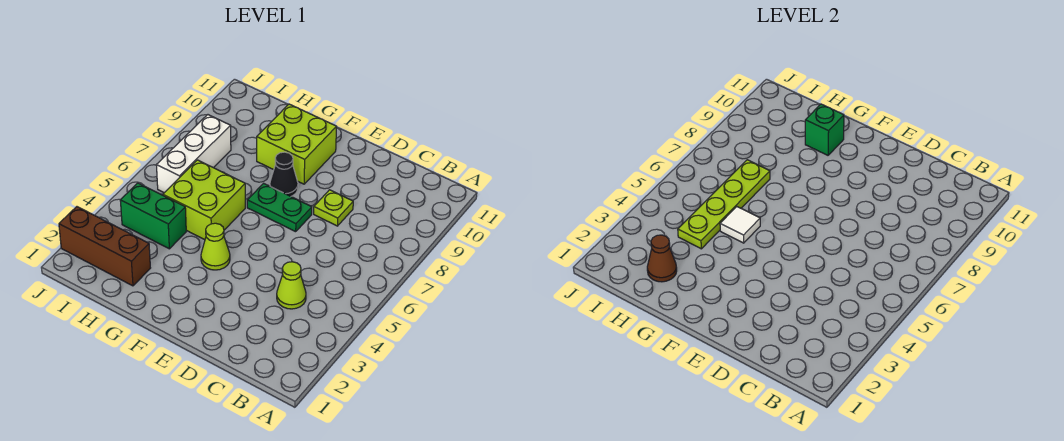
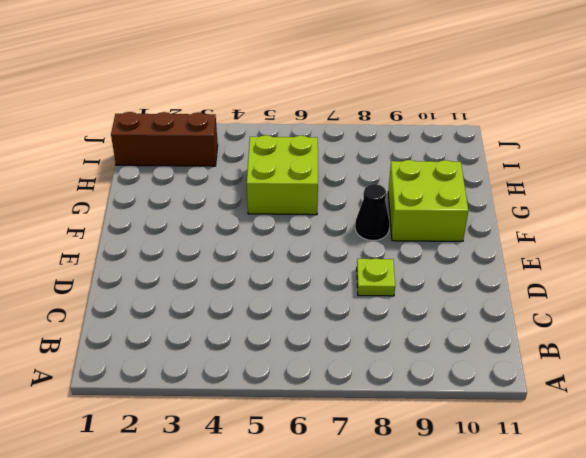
brown brick I1:I3 level 1 -> brown brick H2:J2 level 1
none -> lime cone C4 level 1
none -> green plate E7:F7 level 1
none -> lime cone F4 level 1

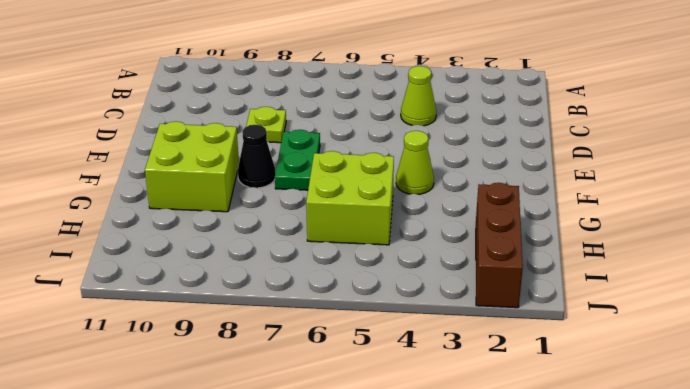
none -> green brick H4:I4 level 1
none -> white brick I6:I8 level 1
none -> white tile G5 level 2

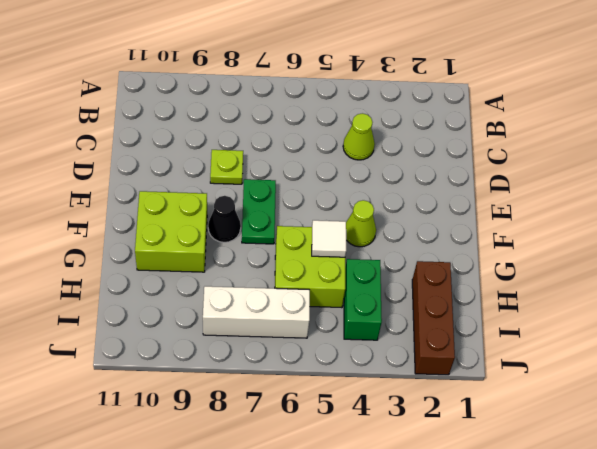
none -> green brick G10 level 2
none -> brown cone H2 level 2
none -> lime plate H4:H7 level 2

